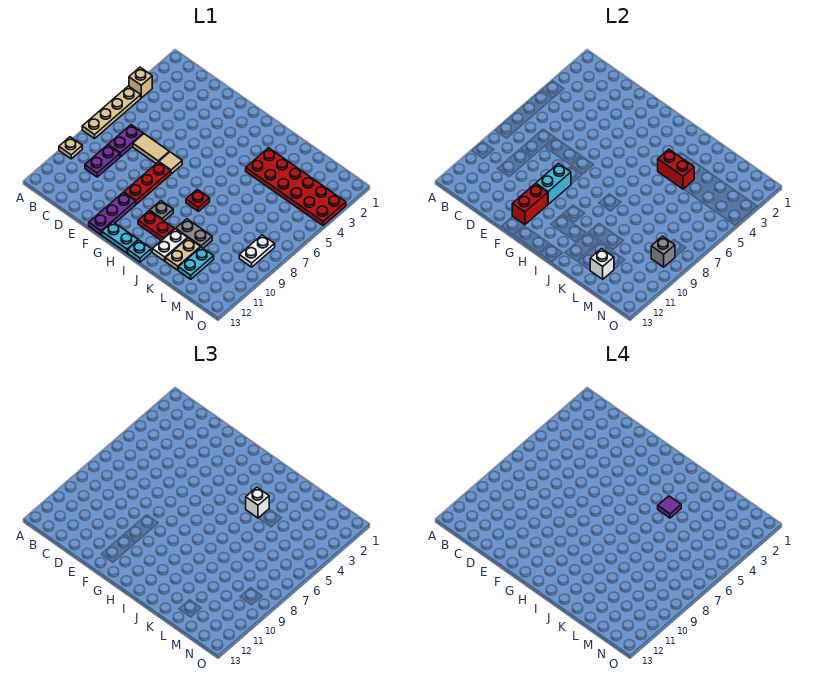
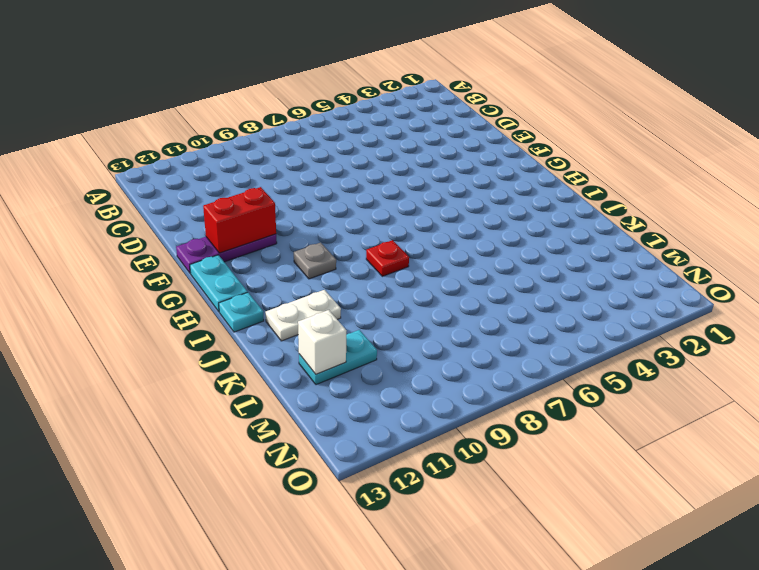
none -> tan brick A4 level 1
none -> tan plate A5:A8 level 1
none -> tan plate A10 level 1

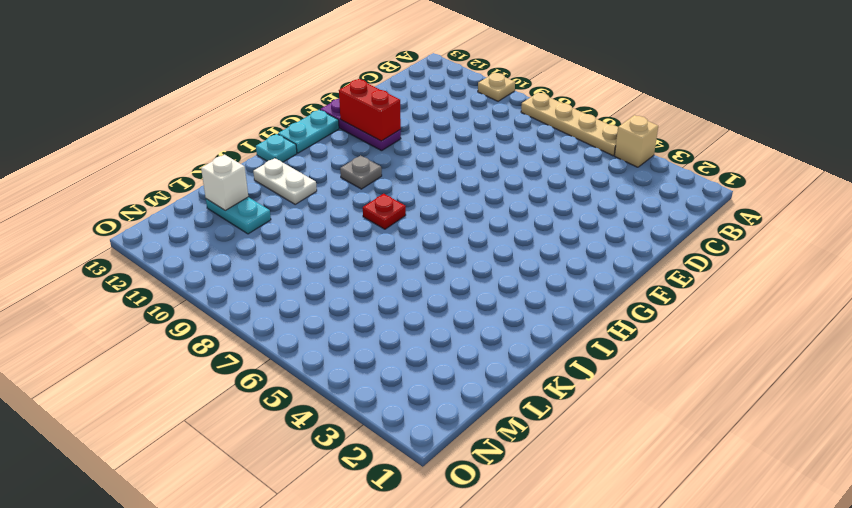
none -> purple plate C7:C8 level 1
none -> purple plate C9:C10 level 1
none -> tan tile D7:E7 level 1

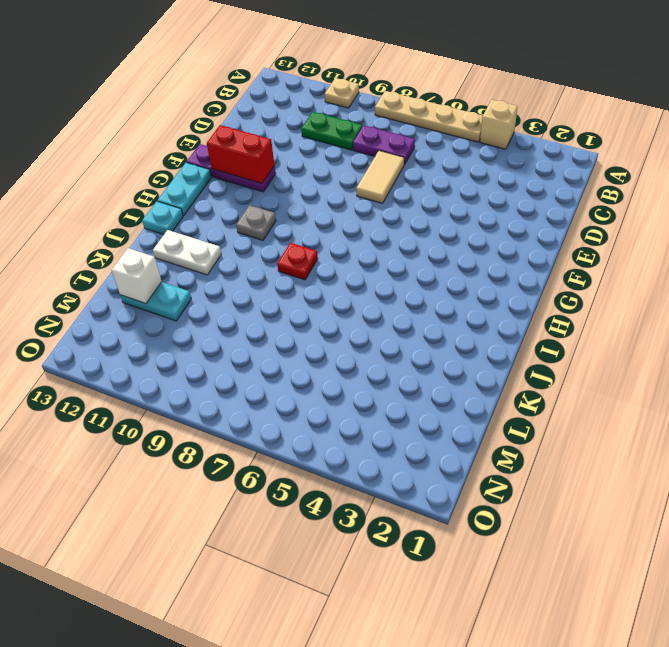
green plate C9:C10 level 1 -> purple plate C9:C10 level 1
none -> tan tile F7 level 1
none -> red plate F8:F10 level 1
none -> red plate H11:I11 level 1

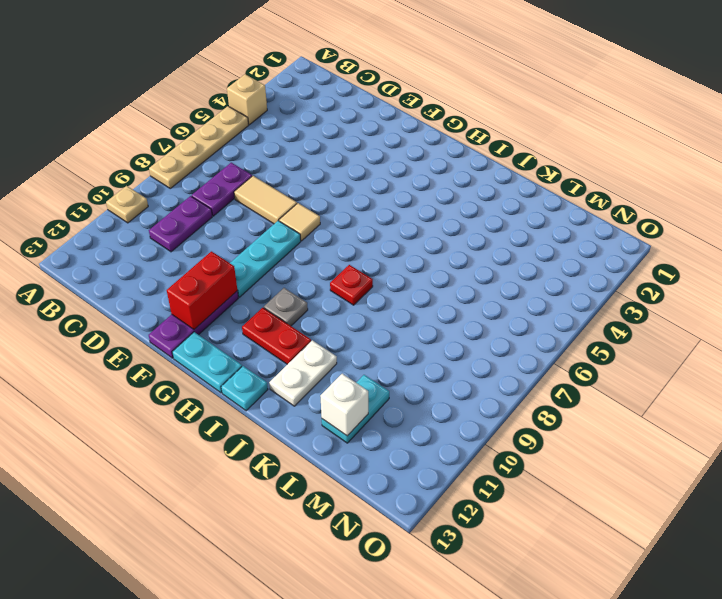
cyan plate F8:F10 level 1 -> red plate F8:F10 level 1
none -> red plate J3:O4 level 1
none -> grey plate J10:K10 level 1
none -> tan plate K11:K12 level 1

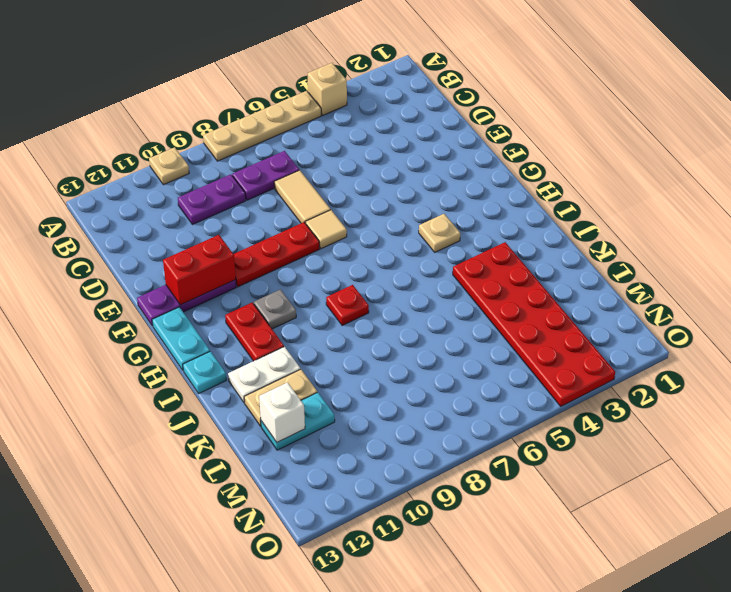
tan plate H4 level 1 -> none
none -> grey plate J10:K10 level 1
none -> white plate N8:N9 level 1
none -> cyan brick F9:F10 level 2

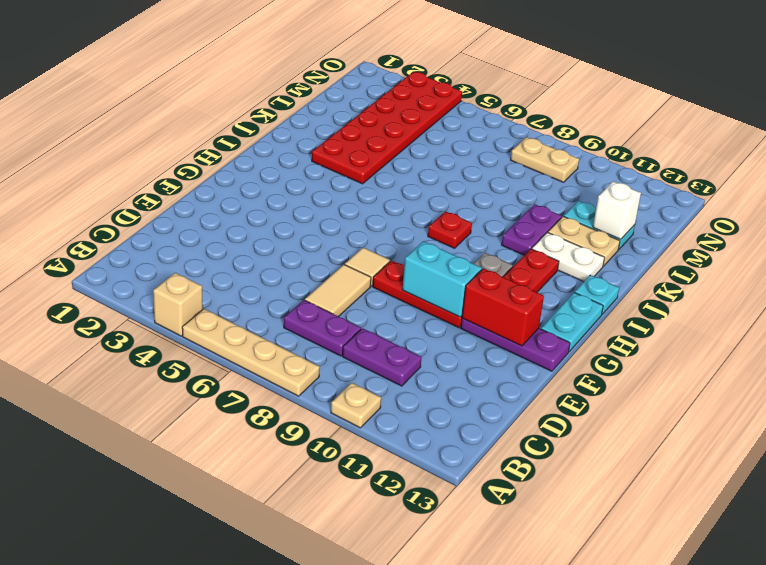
purple plate J10:K10 level 1 -> grey plate J10:K10 level 1
tan plate N8:N9 level 1 -> white plate N8:N9 level 1
none -> red brick J4:K4 level 2
none -> grey brick N9 level 2
none -> white brick J4 level 3

